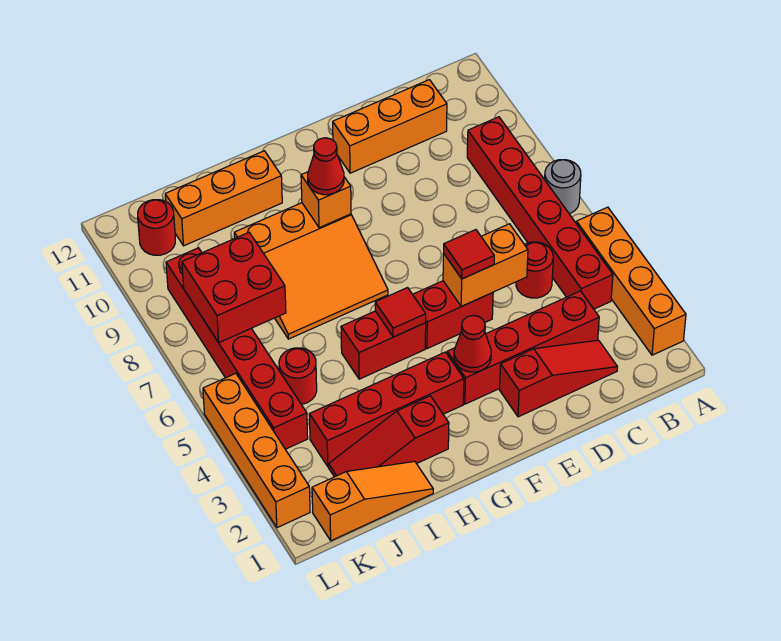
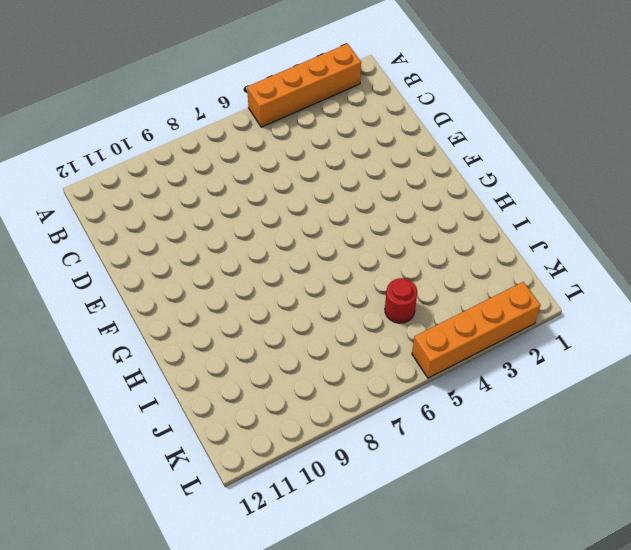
none -> grey round brick A7 level 1
none -> red brick B4:B9 level 1
none -> red slope C2:E2 level 1 top E

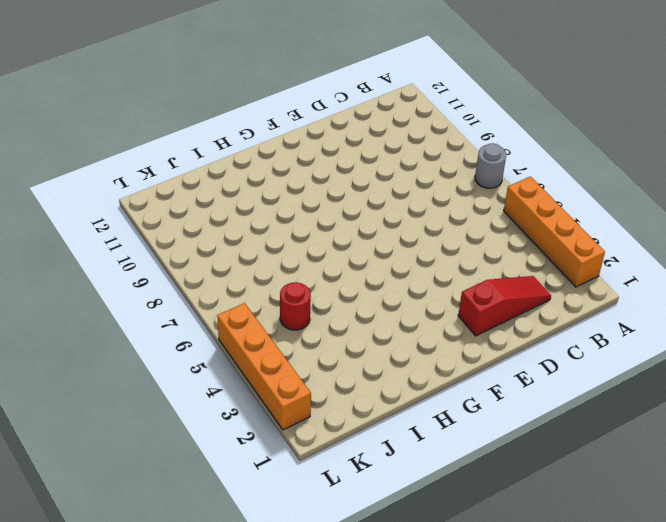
none -> red brick B4:B9 level 1
none -> red brick C3:F3 level 1
none -> red round brick C5 level 1

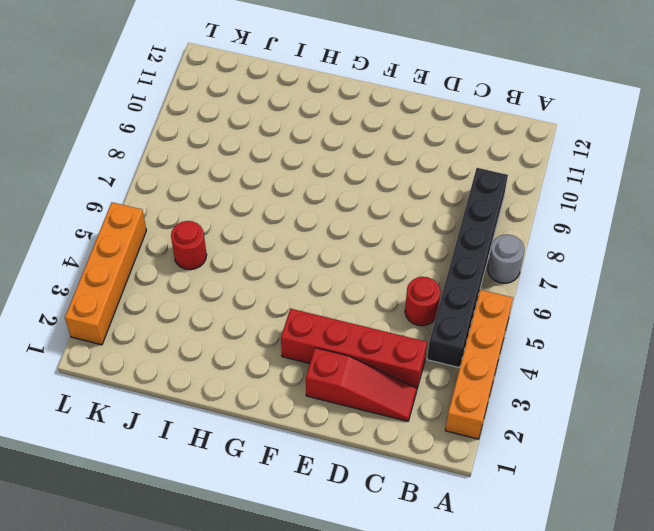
black brick B4:B9 level 1 -> red brick B4:B9 level 1
none -> orange brick C11:E11 level 1
none -> red brick E5:F5 level 1
none -> red brick G3:J3 level 1

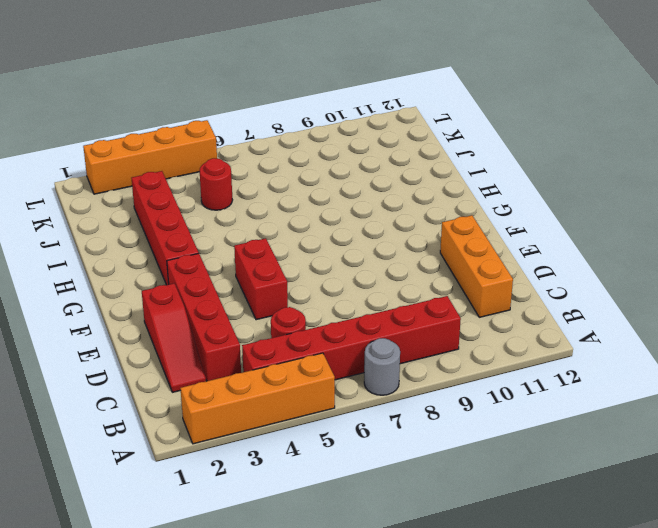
none -> red brick G5:H5 level 1
none -> orange slope G7:I9 level 1 top 9
none -> red slope H2:J2 level 1 top H

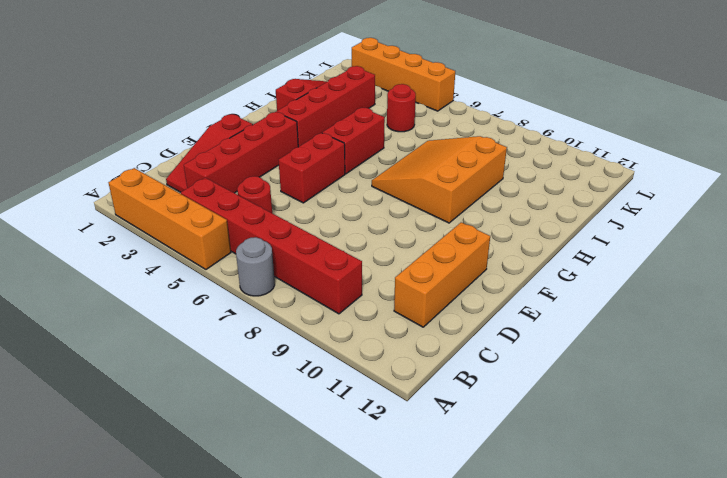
none -> orange brick H11:J11 level 1
none -> orange slope I1:K1 level 1 top K
none -> red brick K4:K9 level 1

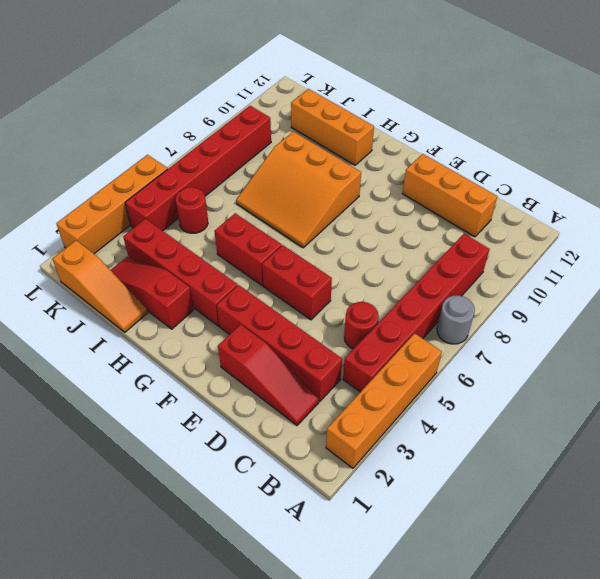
none -> red round brick K11 level 1
none -> orange brick D5:E5 level 2
none -> red cone F3 level 2

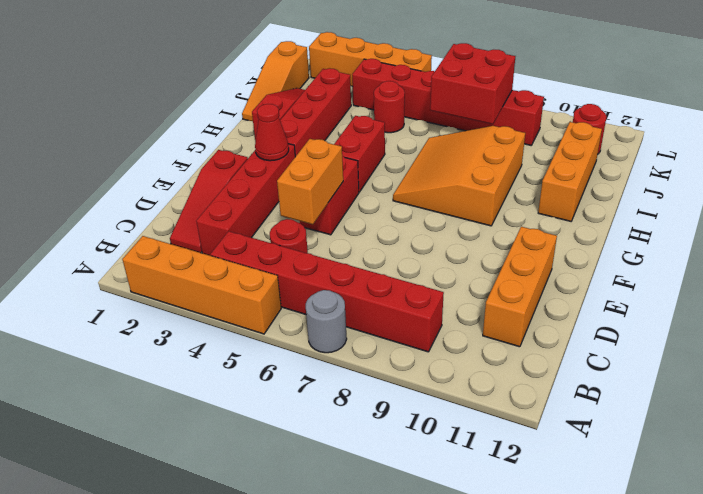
none -> red tile G5 level 2
none -> orange brick G9 level 2
none -> red tile E5 level 3

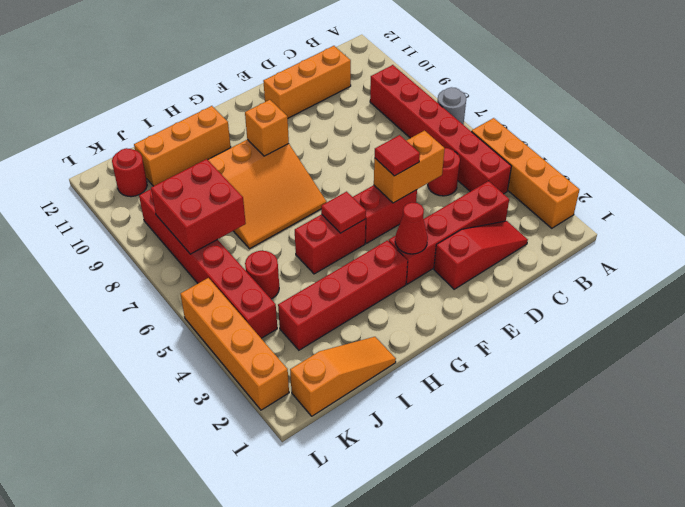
none -> red slope H2:J2 level 1 top H
none -> red cone G9 level 3

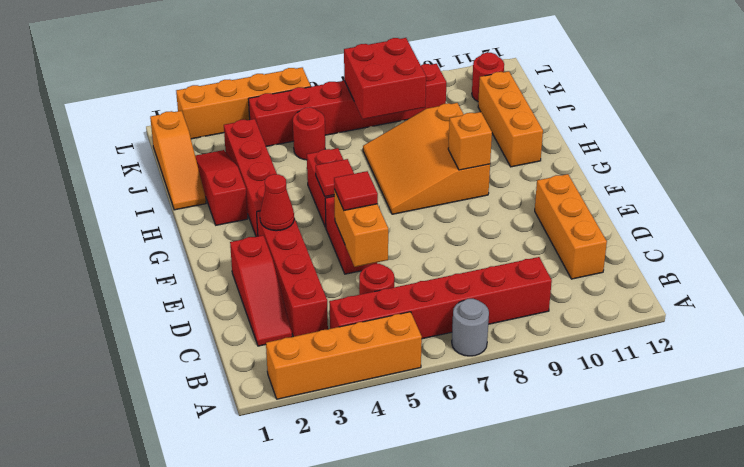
none -> red cone G9 level 3

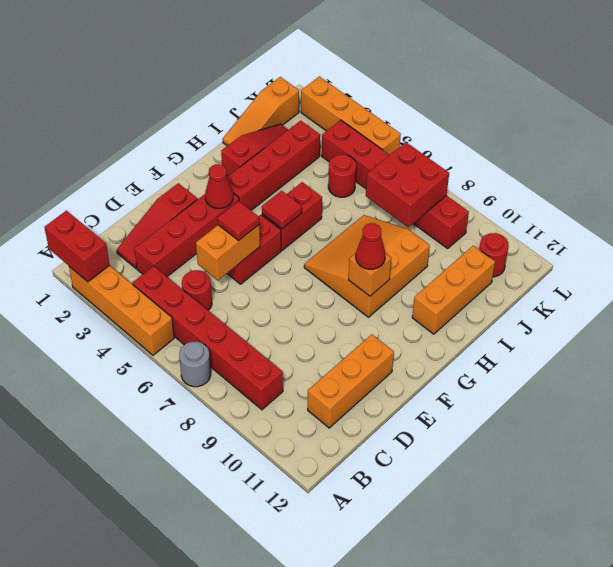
red brick A1:A2 level 2 -> none

